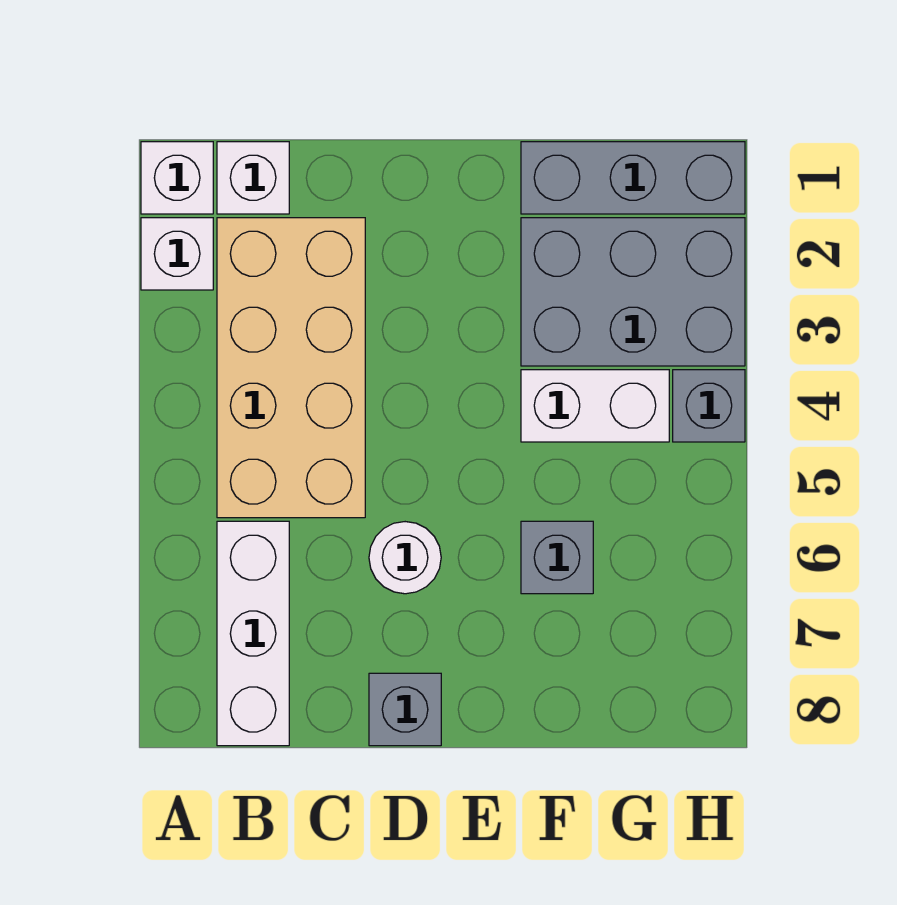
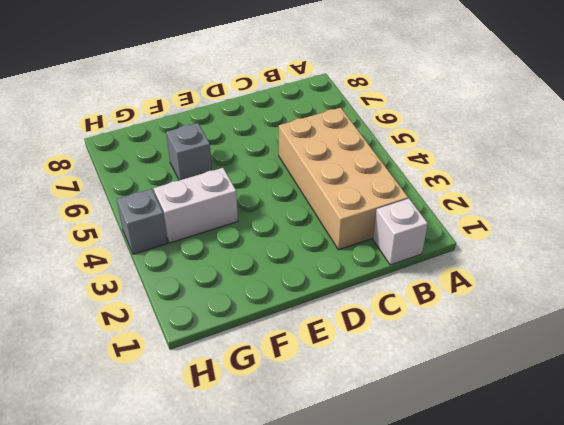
none -> white brick A1 level 1
none -> white brick A2 level 1
none -> white brick B6:B8 level 1

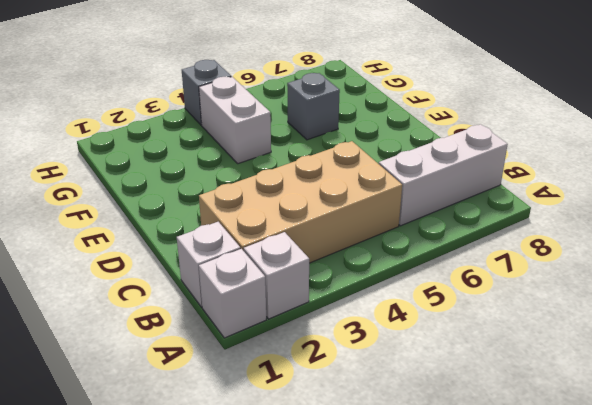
none -> white round brick D6 level 1
none -> grey brick D8 level 1
none -> grey brick F1:H1 level 1

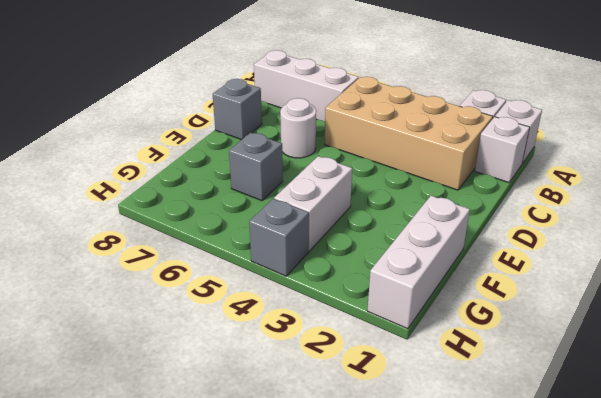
white brick F1:H1 level 1 -> grey brick F1:H1 level 1
none -> grey brick F2:H3 level 1

